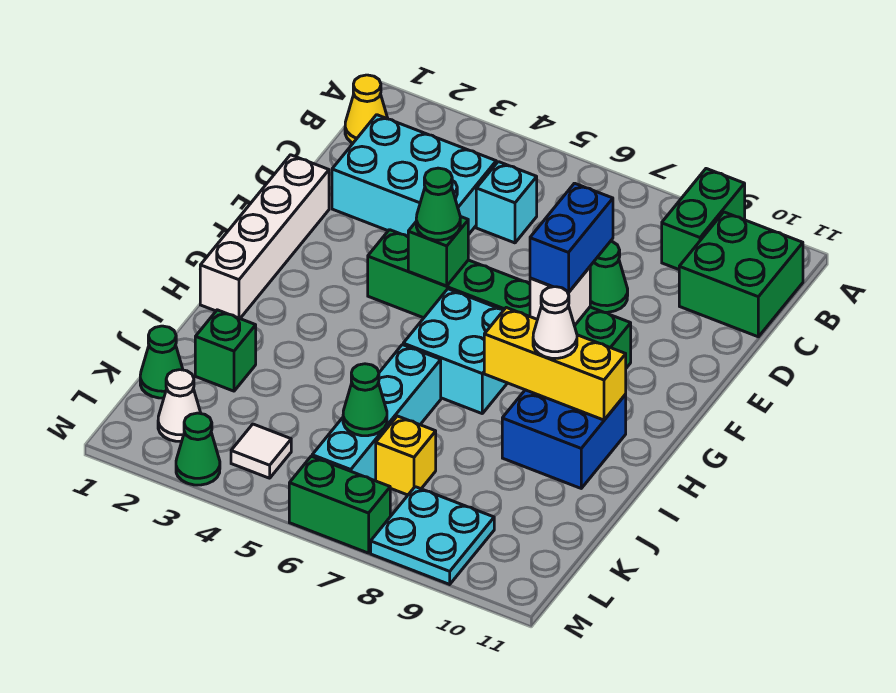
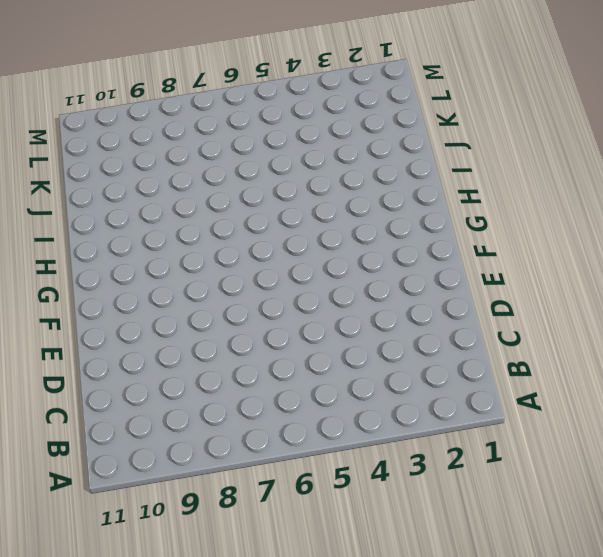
none -> green brick A9:B9 level 1
none -> yellow cone B1 level 1
none -> green brick B10:C11 level 1

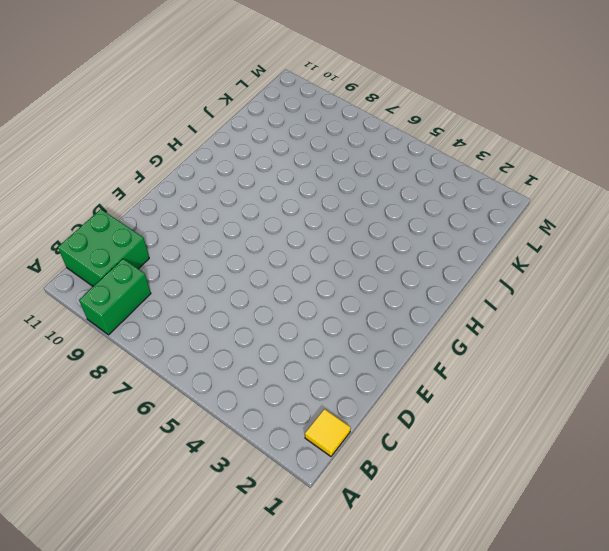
yellow tile B1 level 1 -> yellow cone B1 level 1
none -> cyan brick C2:D4 level 1
none -> cyan brick C5 level 1
none -> green cone D8 level 1

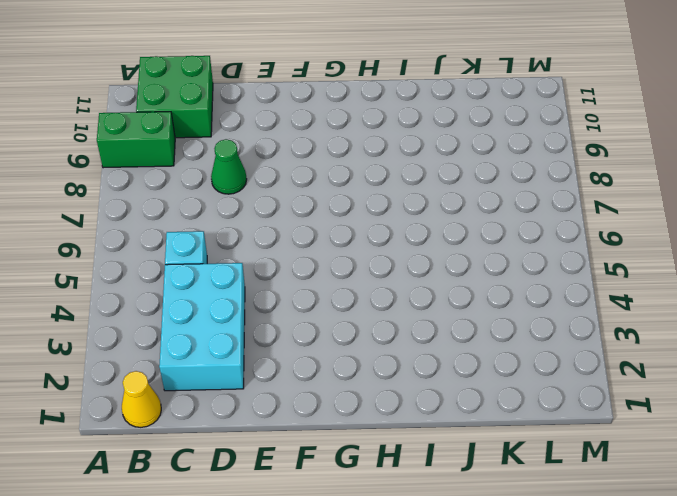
none -> white brick E1:H1 level 1
none -> green brick F4:F9 level 1
none -> cyan brick G6:H7 level 1

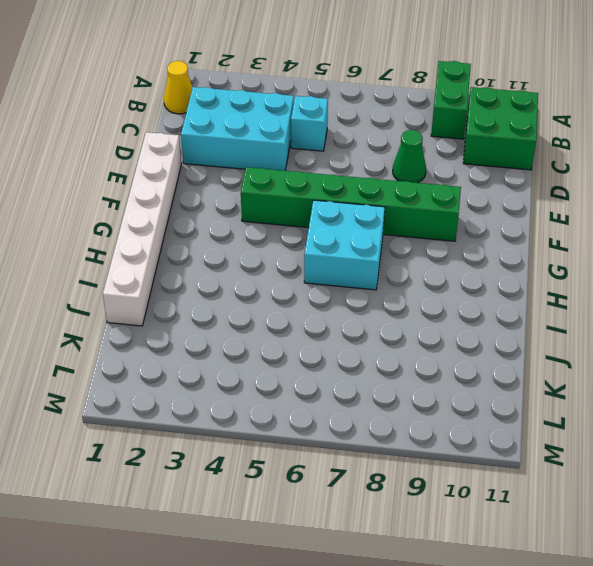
white brick E1:J1 level 1 -> white brick E1:H1 level 1
none -> blue brick H9:I10 level 1
none -> cyan brick I6:L6 level 1
none -> green brick J2 level 1

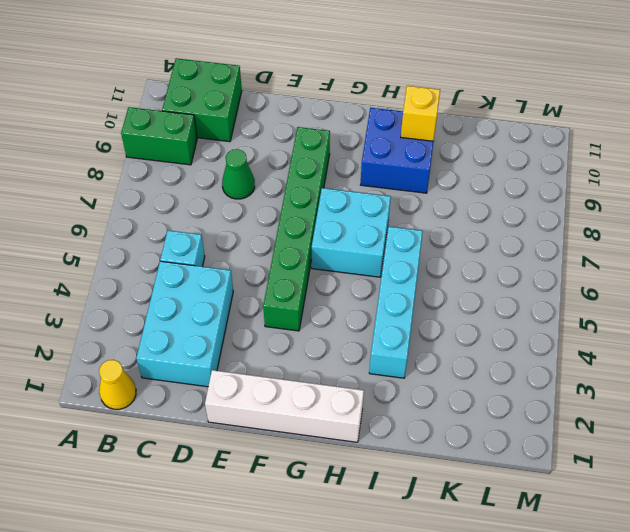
cyan brick I3:I6 level 1 -> cyan brick I6:L6 level 1
yellow brick I10 level 2 -> yellow brick K7 level 1
none -> green brick J2 level 1
none -> green cone K1 level 1
none -> white cone L2 level 1

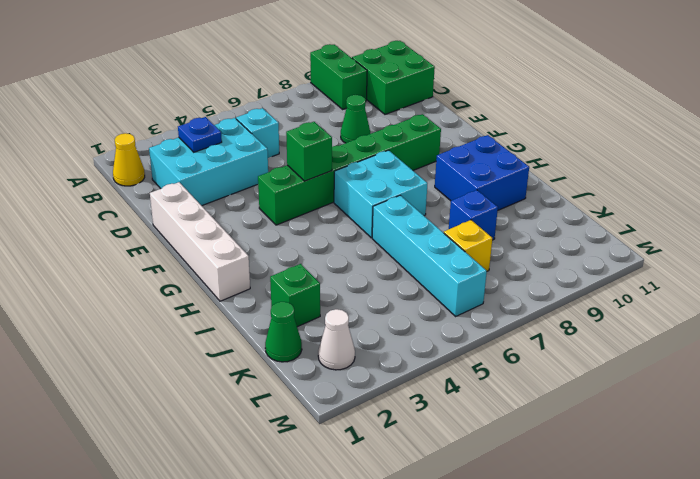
blue plate C3 level 2 -> none
blue brick J8 level 1 -> none
none -> white tile L4 level 1
none -> cyan plate L8:M9 level 1
none -> green cone M3 level 1

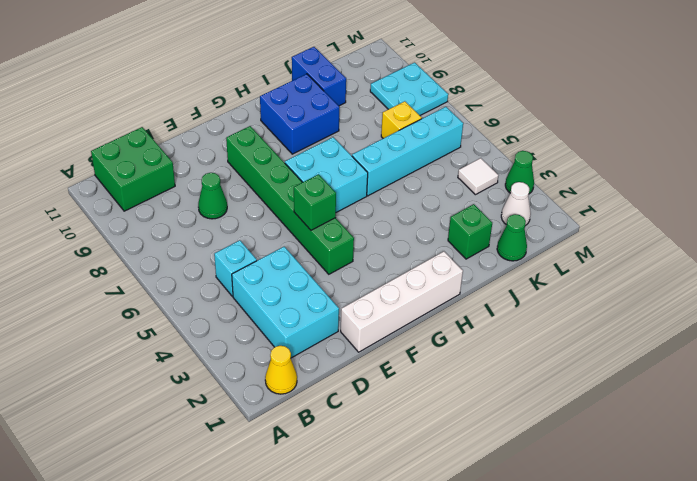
blue brick J10:J11 level 1 -> blue brick E8:F8 level 3
none -> green brick A9:B9 level 1
none -> green brick M6:M7 level 1
none -> white brick F8 level 2

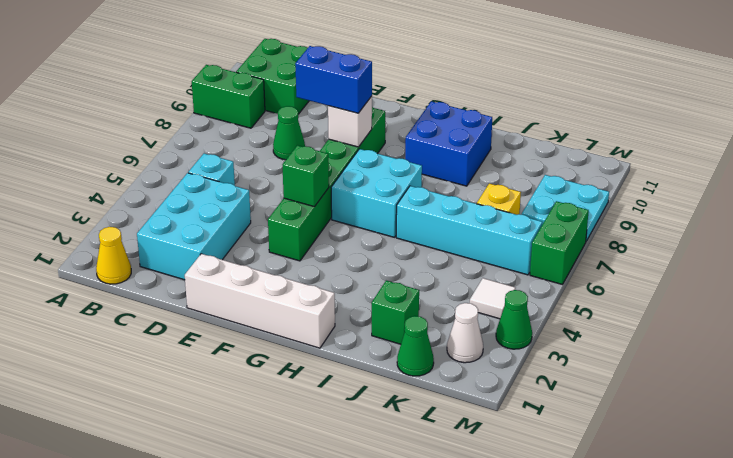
none -> yellow brick H8:H10 level 2
none -> green cone K6 level 2
none -> green cone F5 level 3

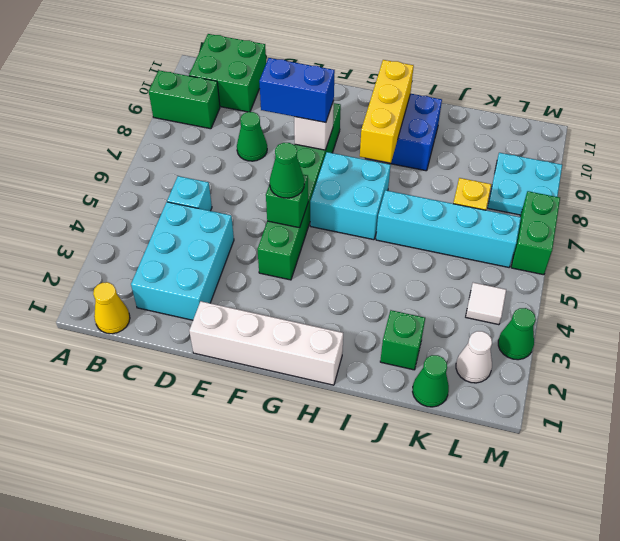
none -> green cone K6 level 2
none -> white cone H9 level 3

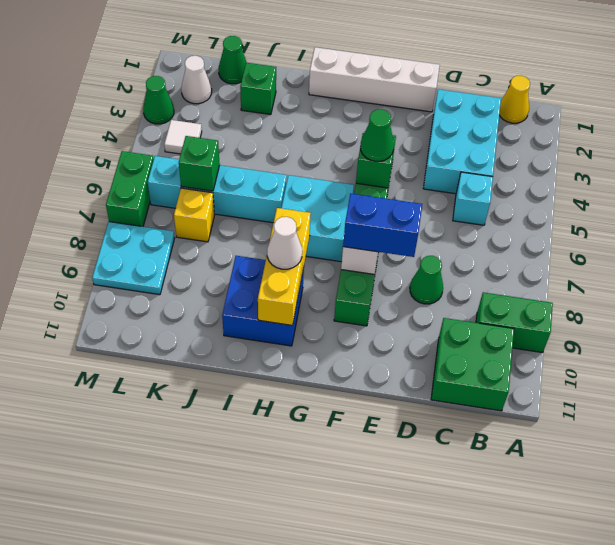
green brick K6 level 2 -> green cone K6 level 2

